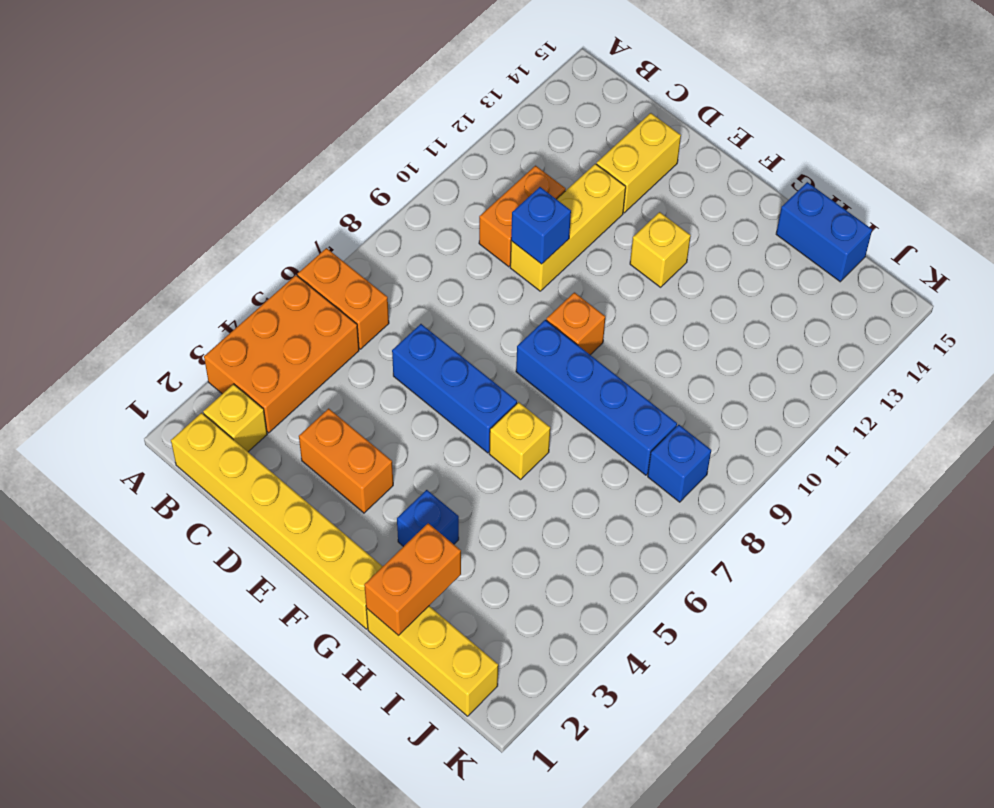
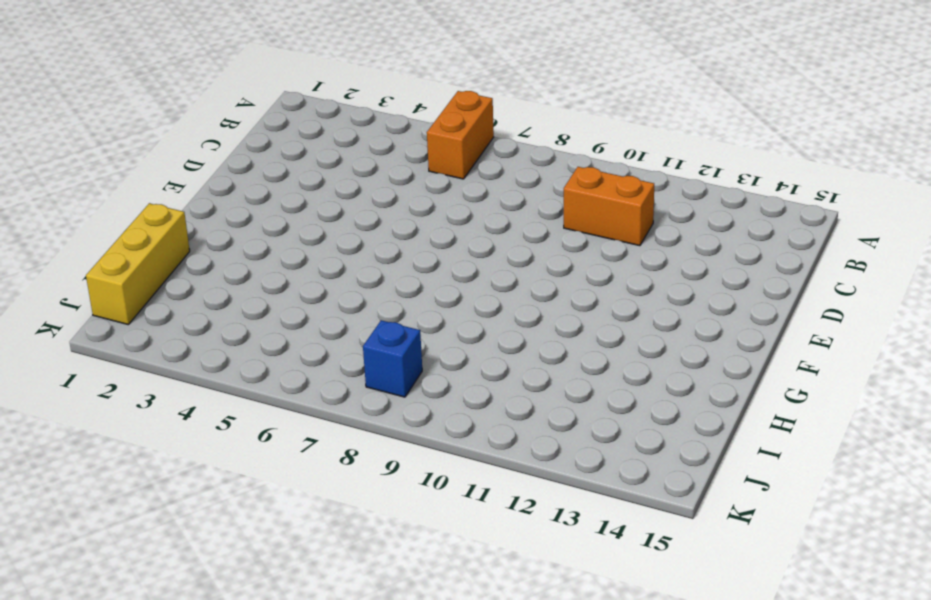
none -> orange brick A3:B5 level 1
none -> yellow brick B1:G1 level 1
none -> yellow brick B2 level 1

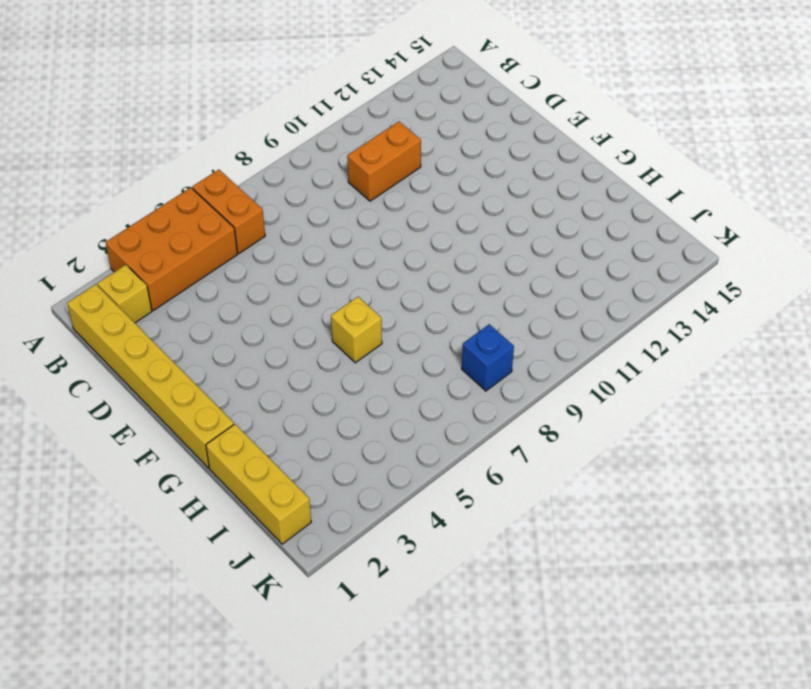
none -> orange brick D3:E3 level 1
none -> blue brick D6:F6 level 1
none -> yellow brick D10:D12 level 1

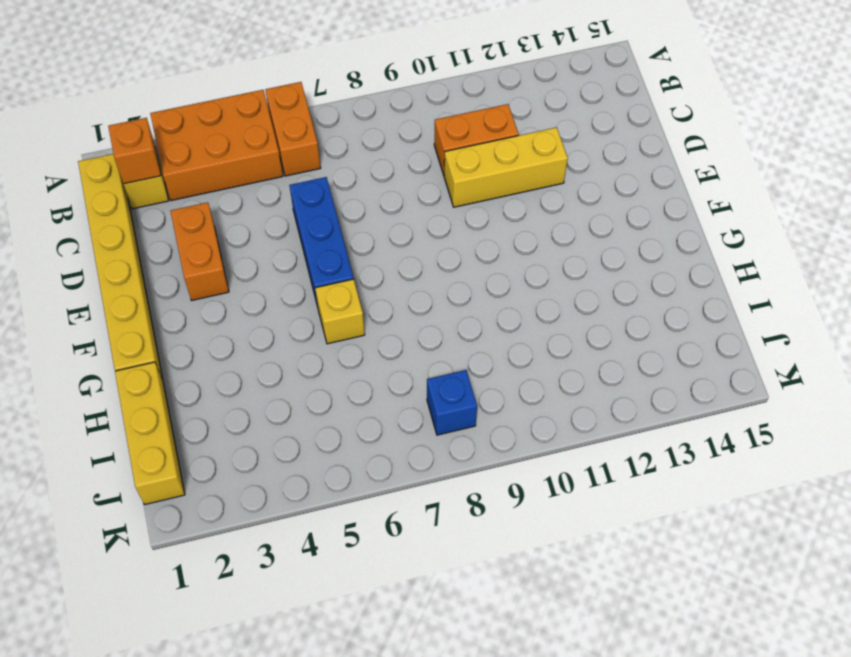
orange brick B2 level 2 -> orange brick F9 level 1
none -> yellow brick D13:D14 level 1
none -> blue brick F8:I8 level 1
none -> yellow brick F12 level 1

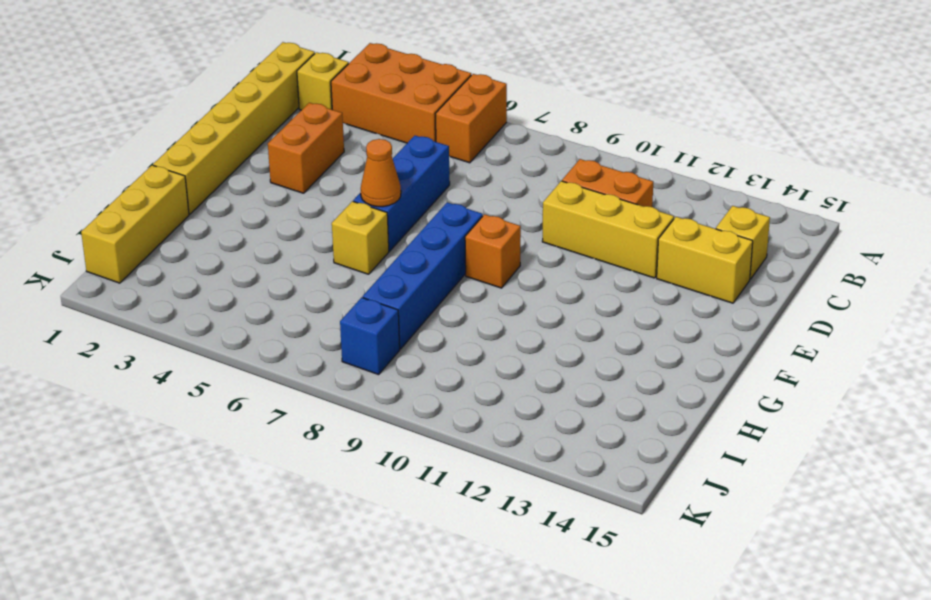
yellow brick C14 level 1 -> yellow brick F12 level 1
orange cone F6 level 2 -> none
none -> blue brick G3 level 1
none -> blue brick H15:I15 level 1
none -> blue brick D10 level 2

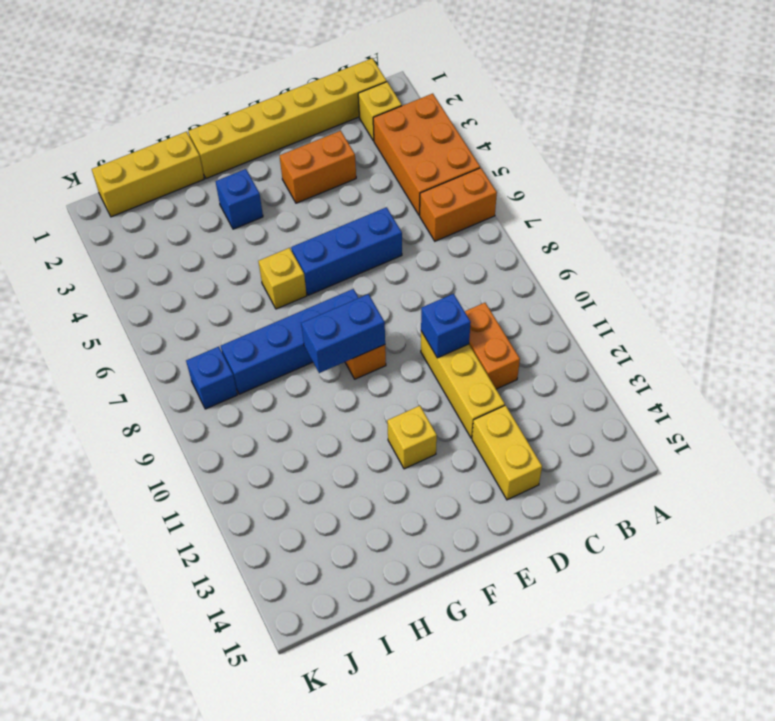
blue brick F9:G9 level 2 -> blue brick H15:I15 level 1
none -> orange brick H1:H2 level 2

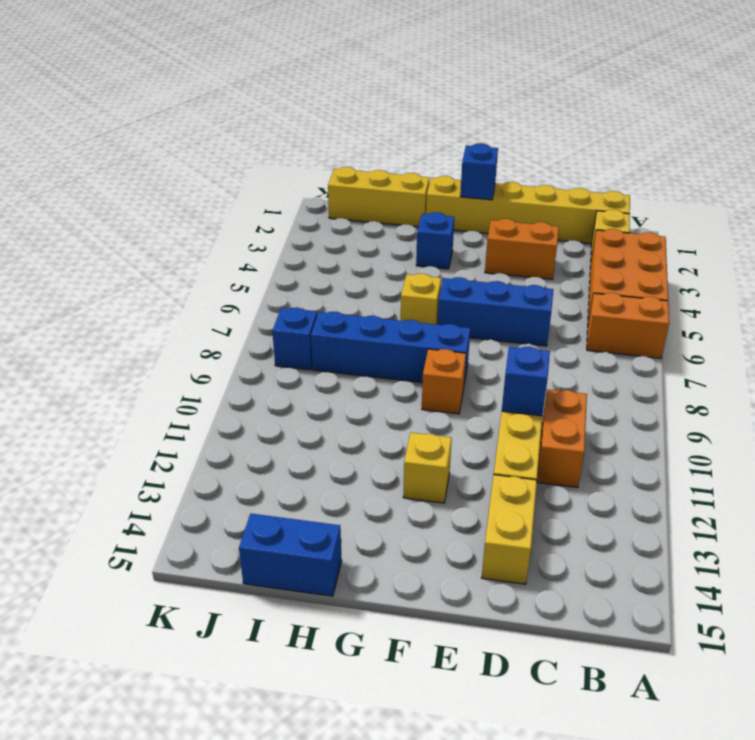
blue brick F1 level 2 -> none
none -> orange brick H1:H2 level 2

